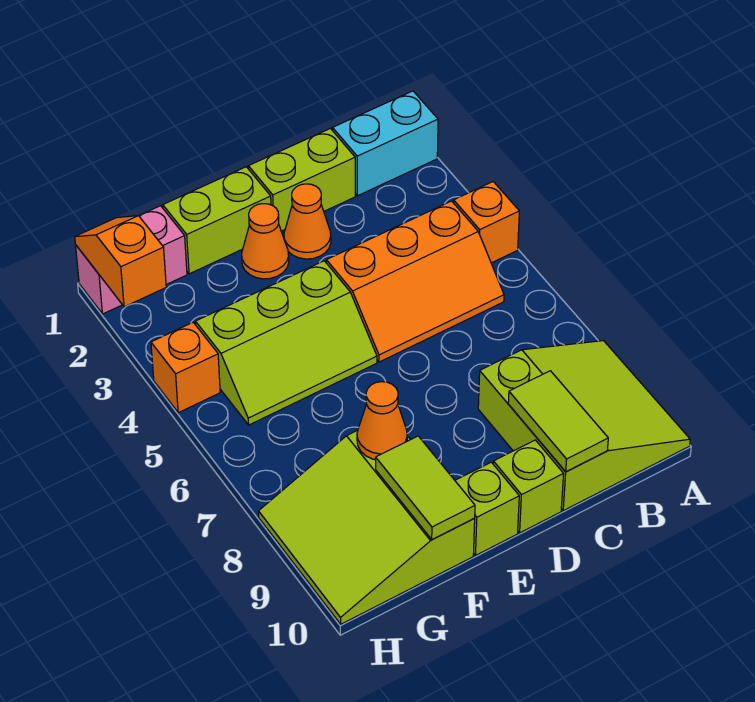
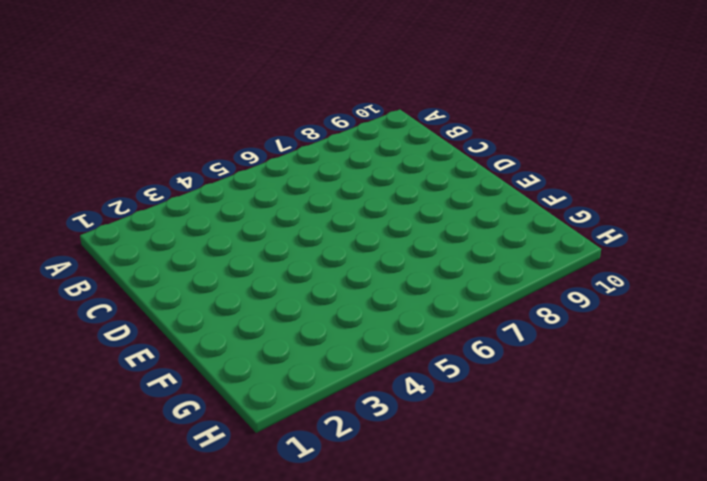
none -> cyan brick A1:B1 level 1
none -> orange brick A4 level 1
none -> lime slope A8:C10 level 1 top C

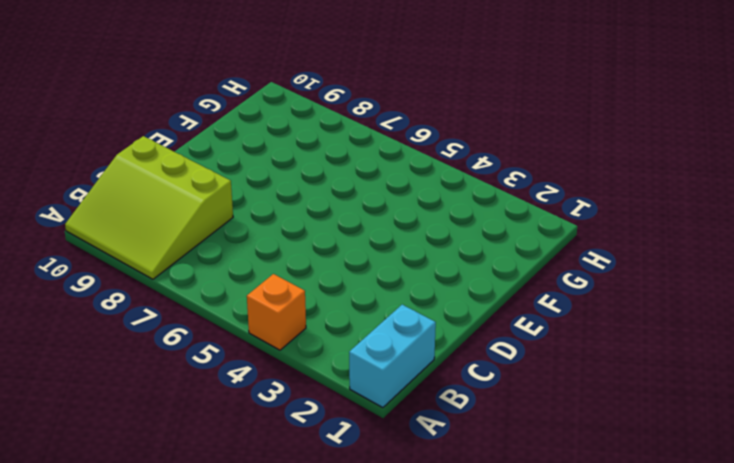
none -> orange slope B4:D5 level 1 top 4
none -> lime brick C1:D1 level 1
none -> orange cone D2 level 1

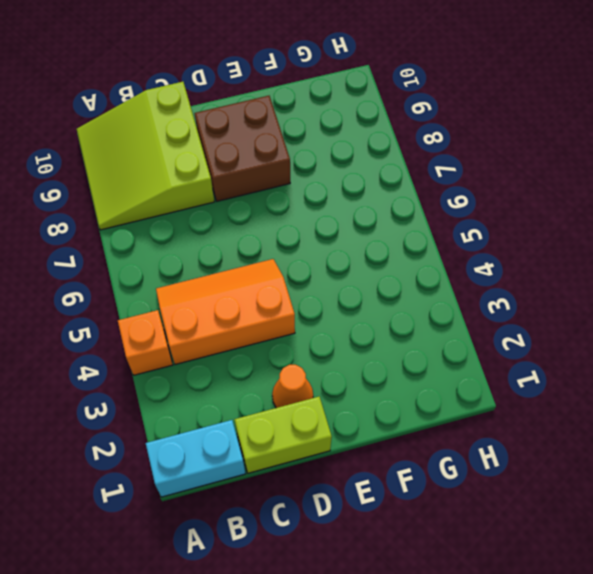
brown brick D8:E9 level 1 -> none
none -> lime brick D10 level 1
none -> lime brick E1:F1 level 1
none -> orange cone E2 level 1

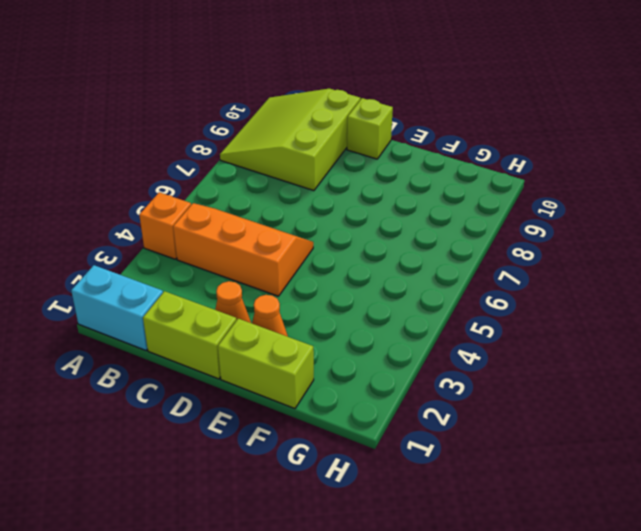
none -> lime slope E4:G5 level 1 top 4
none -> lime brick E10 level 1
none -> lime slope F8:H10 level 1 top F

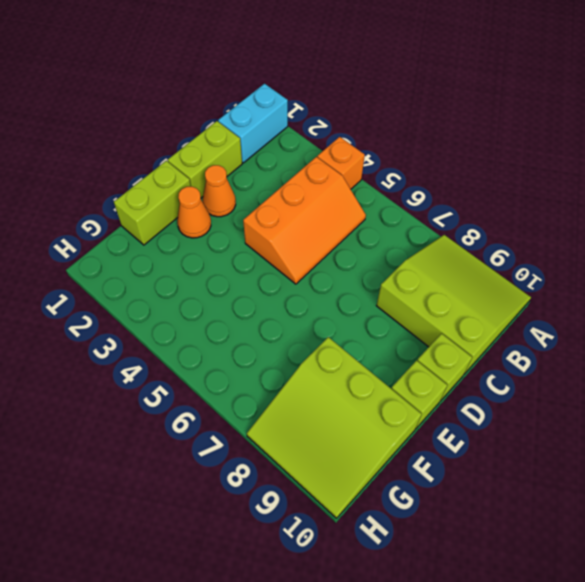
none -> lime slope E4:G5 level 1 top 4
none -> pink brick G1:H1 level 1
none -> orange brick H4 level 1

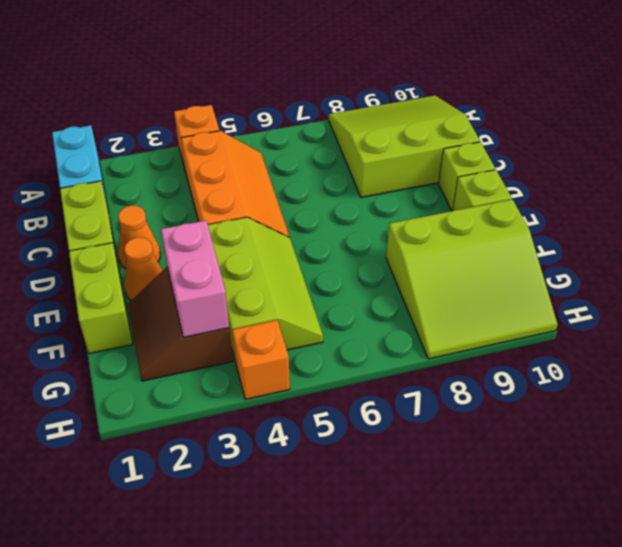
brown slope F2:G3 level 1 top 3 -> none
pink brick F3:G3 level 2 -> pink brick G1:H1 level 1
none -> lime tile C9:C10 level 2
none -> orange cone F8 level 2
none -> lime tile F9:F10 level 2

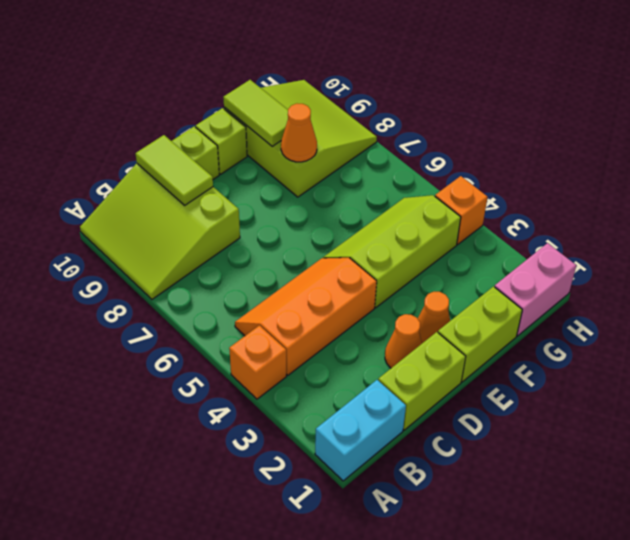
none -> orange slope H1:H2 level 2 top 2

